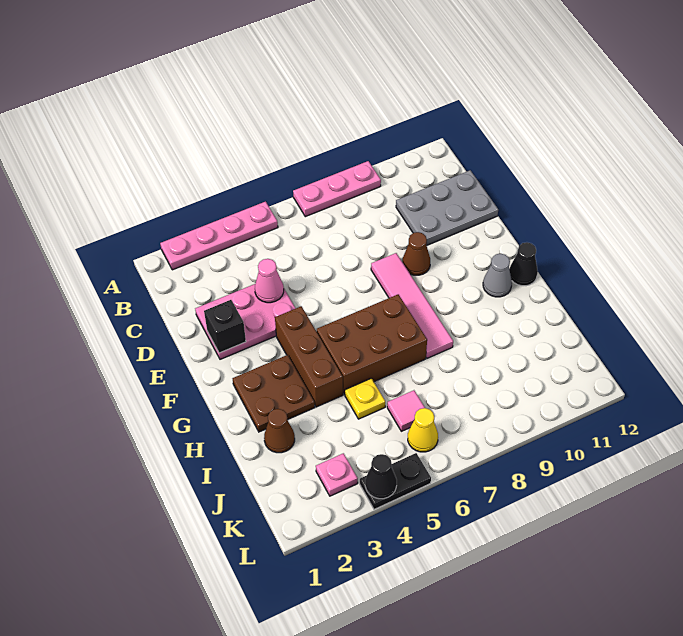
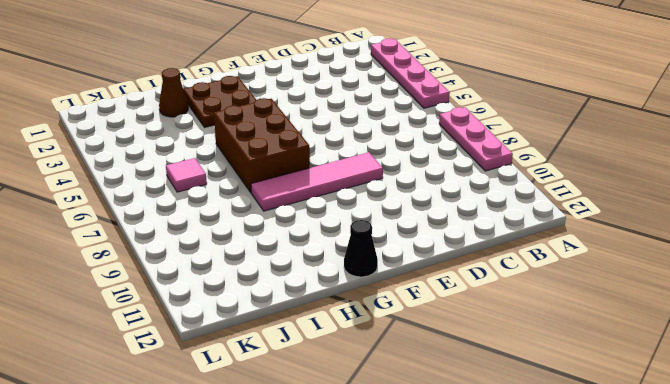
none -> grey plate C10:D12 level 1
none -> pink plate D2:E4 level 1
none -> brown cone E9 level 1

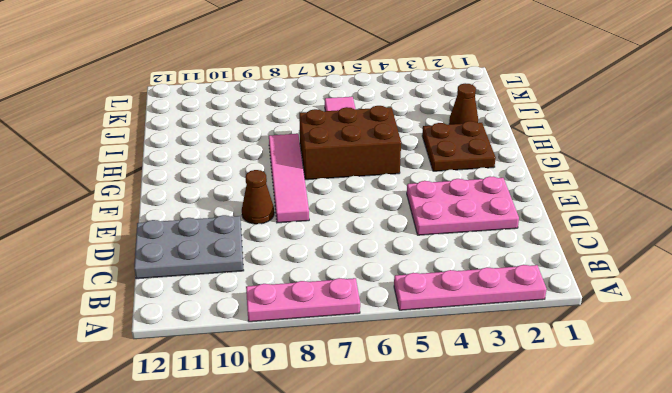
none -> brown brick F4:H4 level 1
none -> grey cone G11 level 1
none -> black cone G12 level 1

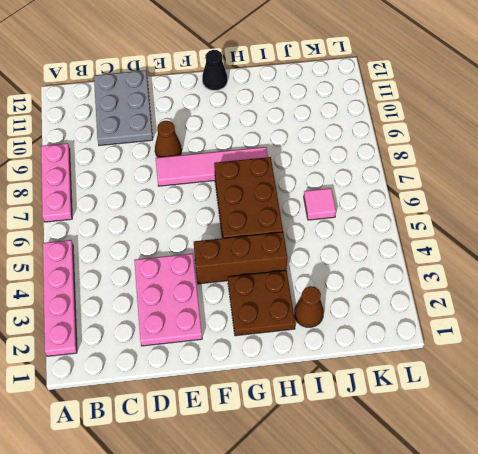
none -> grey cone G11 level 1
none -> yellow plate I5 level 1
none -> pink plate K3 level 1

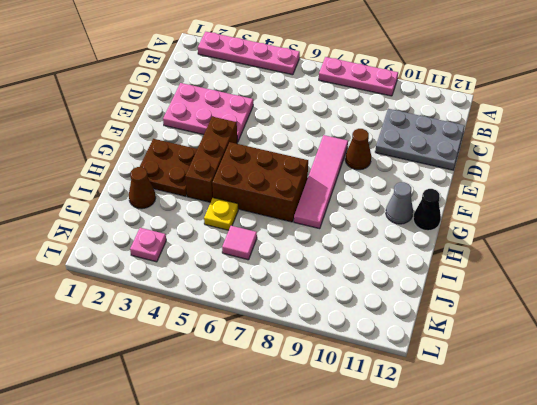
none -> yellow cone K6 level 1
none -> black plate L4:L5 level 1
none -> pink cone D4 level 2

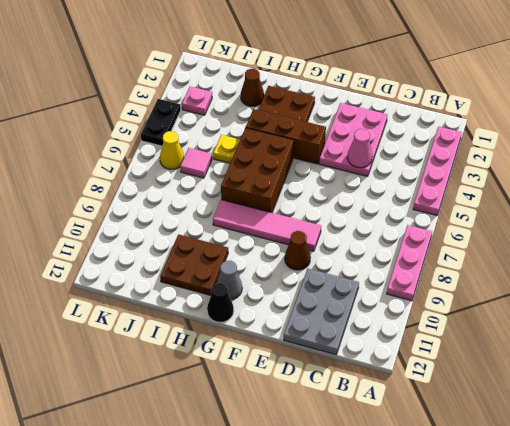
brown plate H10:I11 level 1 -> none
none -> black brick E2 level 2
none -> black cone L4 level 2

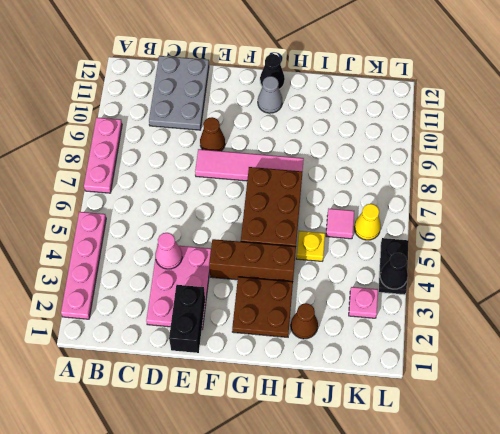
black brick E1:E2 level 2 -> black brick E2 level 2

